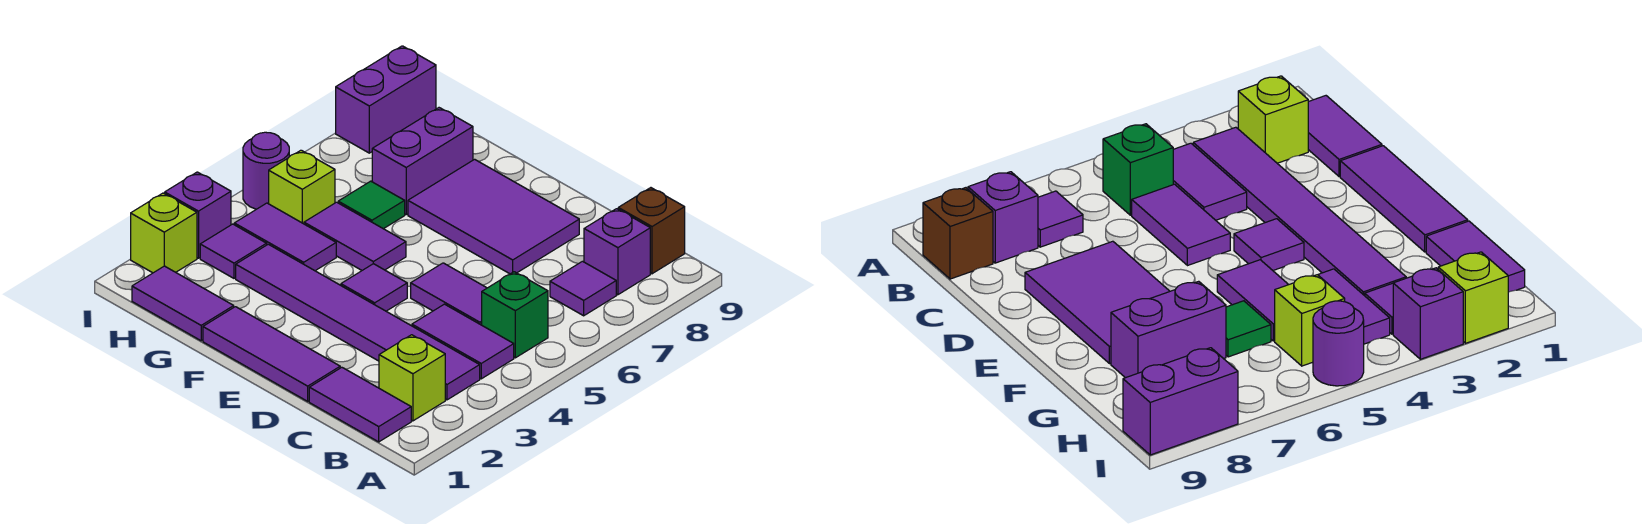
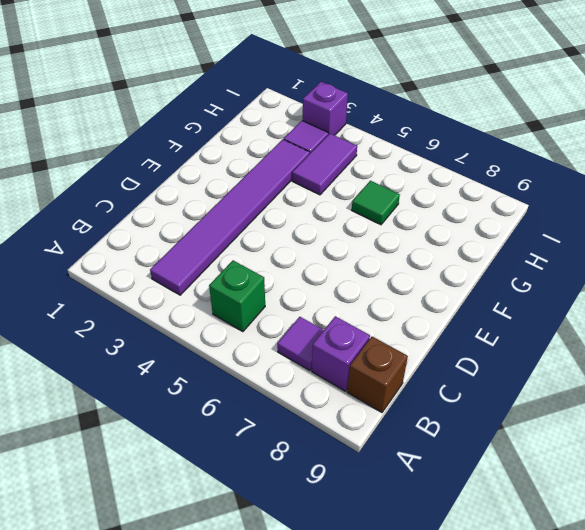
none -> purple tile B1:C1 level 1
none -> lime brick B2 level 1
none -> purple tile B4:C4 level 1

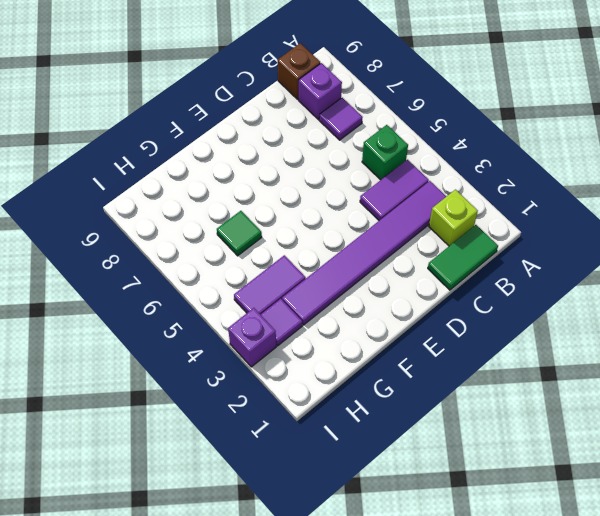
green tile B1:C1 level 1 -> purple tile B1:C1 level 1
none -> purple tile C5:D5 level 1
none -> purple tile D1:F1 level 1
none -> purple tile D7:F8 level 1

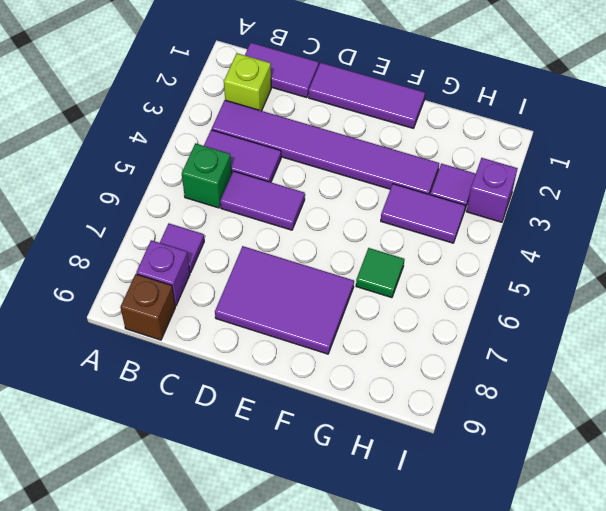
none -> purple tile E4 level 1
none -> purple tile F5:G5 level 1
none -> purple tile G1:H1 level 1

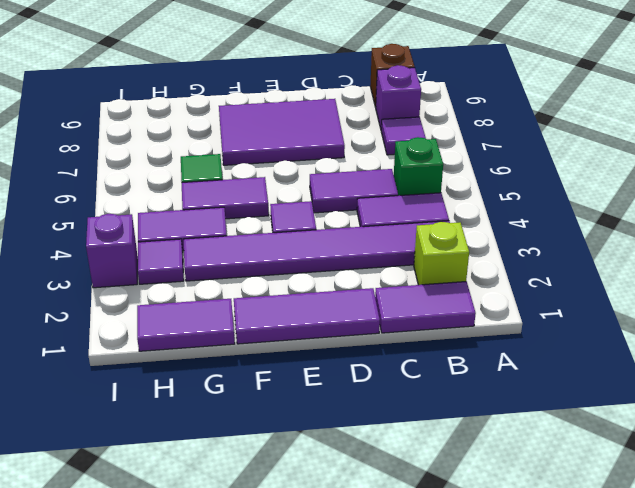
none -> purple brick G7:G8 level 1
none -> lime brick H5 level 1
none -> lime brick I2 level 1

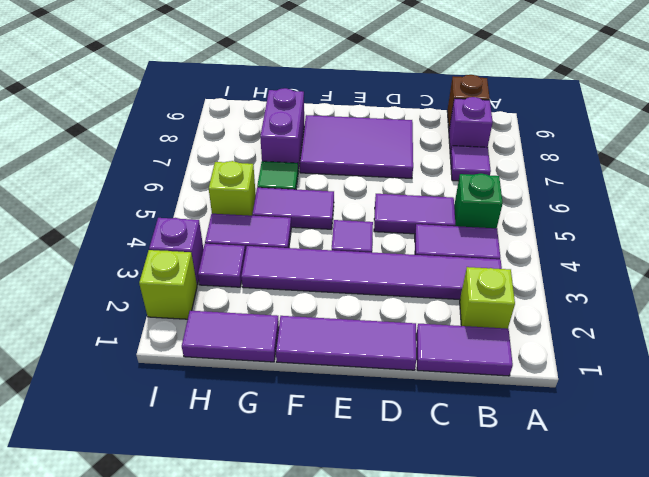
none -> purple round brick I5 level 1
none -> purple brick I8:I9 level 1

